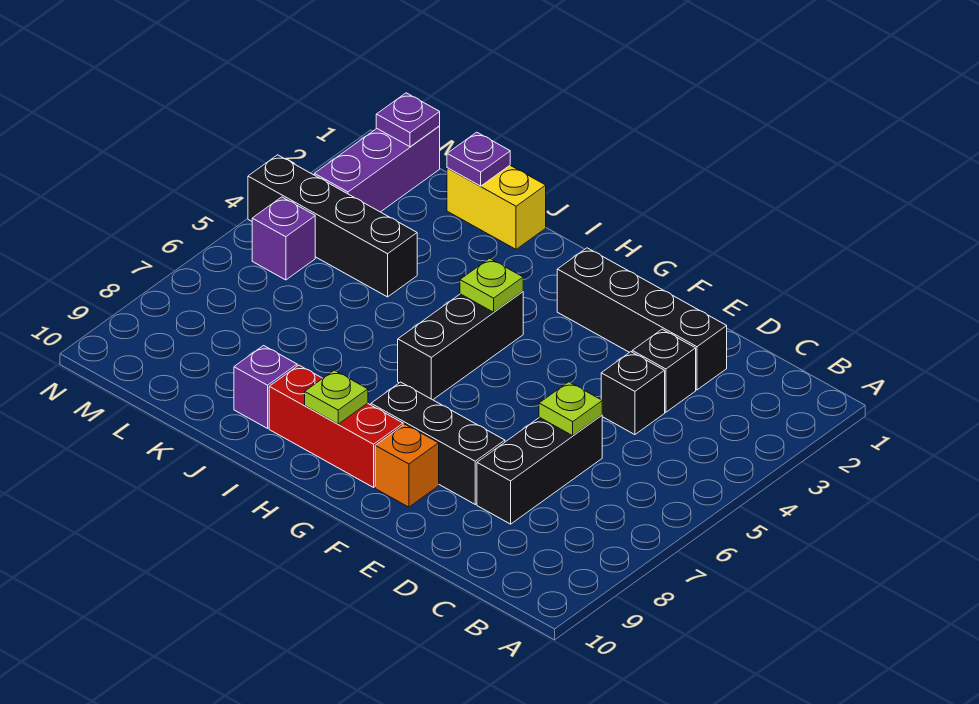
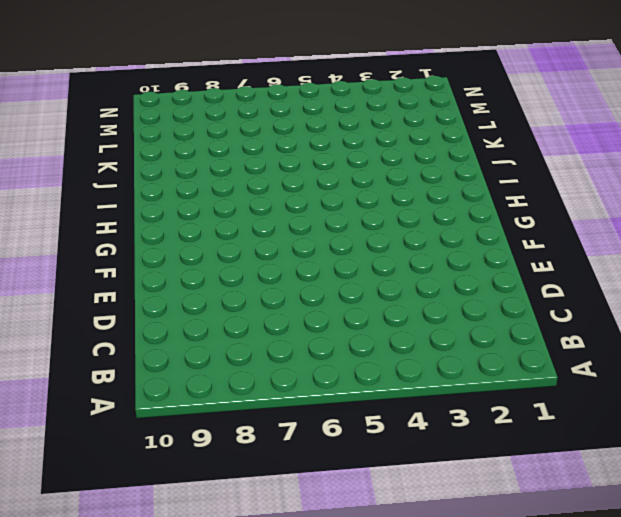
none -> black brick D2:G2 level 1
none -> black brick D3 level 1
none -> black brick D4 level 1

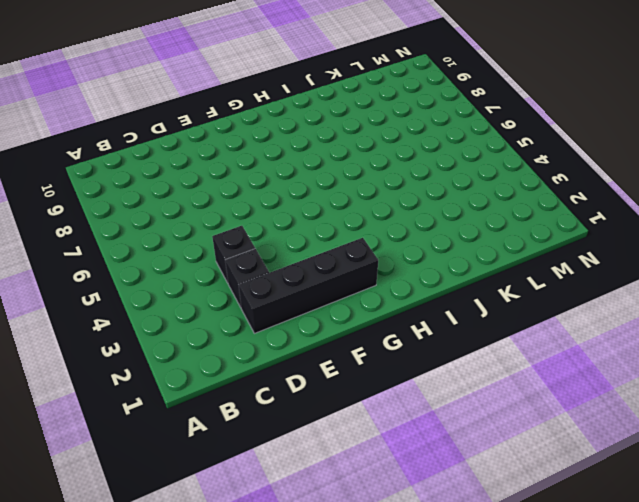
none -> black brick D6:D8 level 1
none -> black brick E8:G8 level 1
none -> orange brick F9 level 1

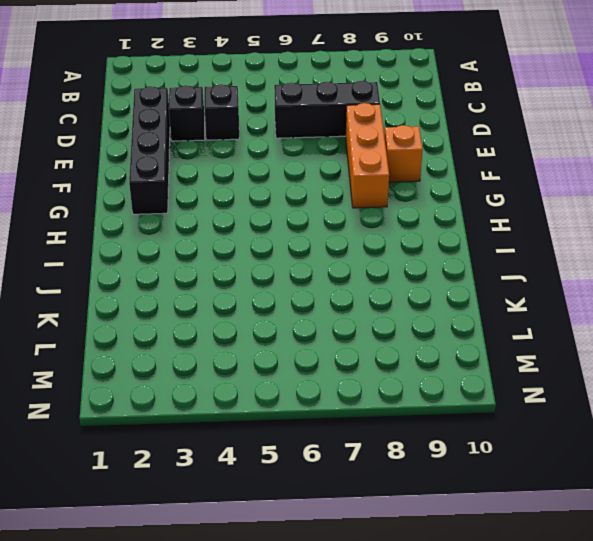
orange brick E8:G8 level 1 -> black brick E8:G8 level 1
none -> red brick G9:I9 level 1
none -> black brick H4:H6 level 1
none -> yellow brick J1:K1 level 1

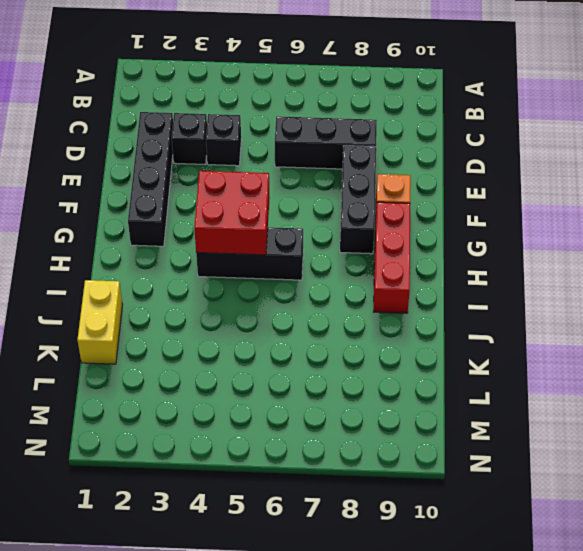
red brick G4:H5 level 2 -> lime plate H4 level 2
none -> purple brick J9 level 1
none -> black brick K4:N4 level 1
none -> purple brick M1:M3 level 1

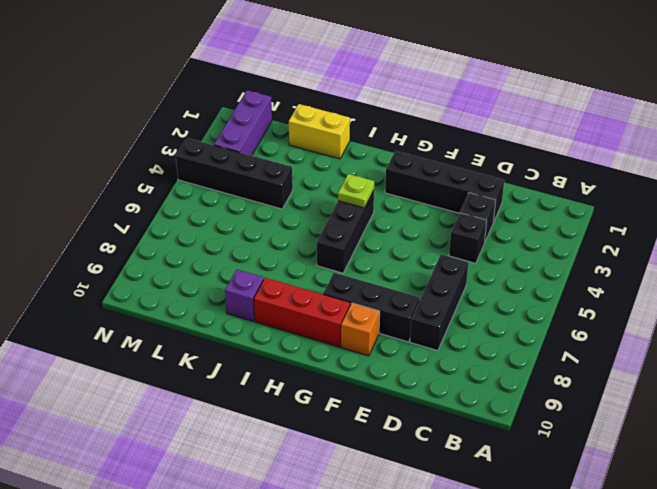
none -> purple brick M5 level 1
none -> lime plate D6 level 2
none -> lime plate H9 level 2

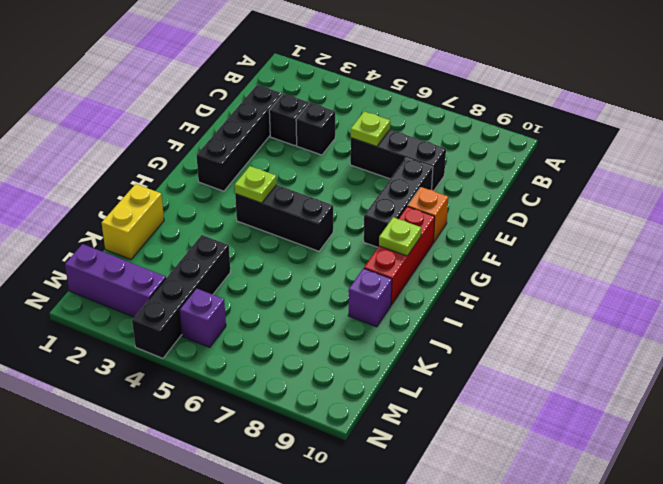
none -> purple plate K1 level 2
none -> purple plate M1 level 2

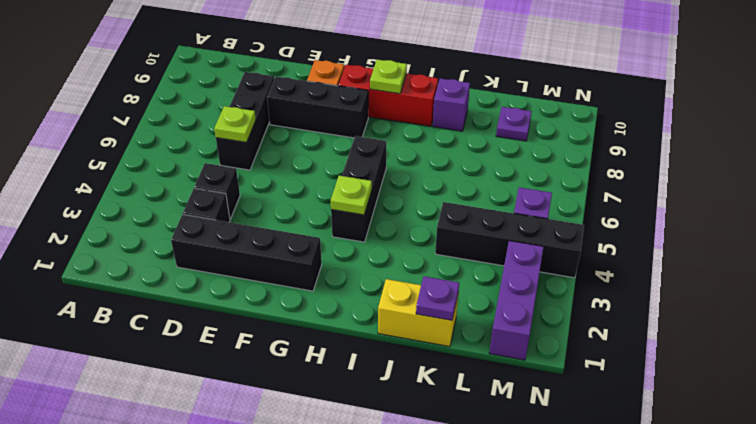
purple plate L9 level 1 -> purple plate M1 level 2

